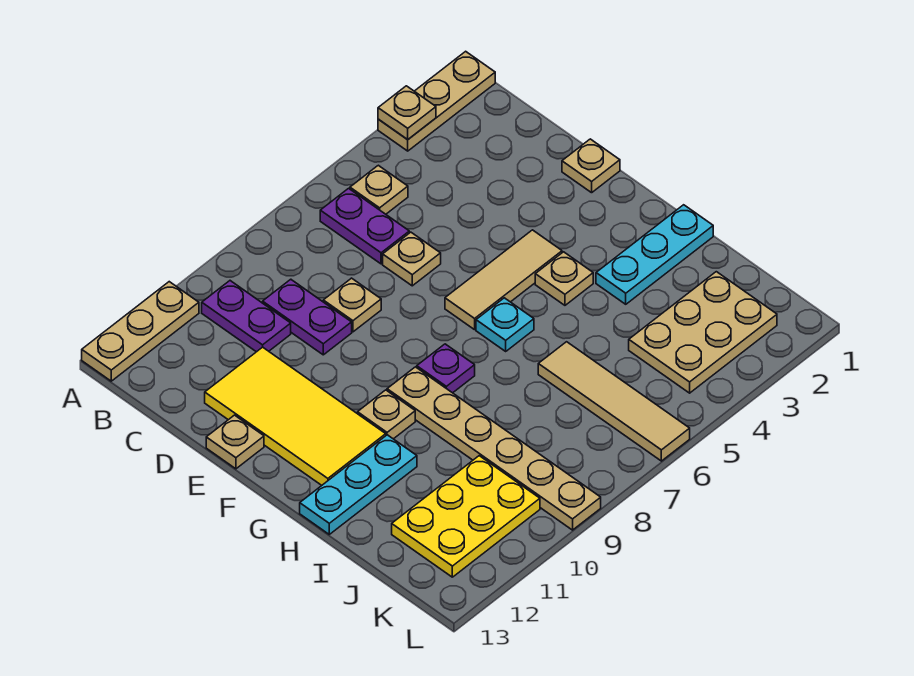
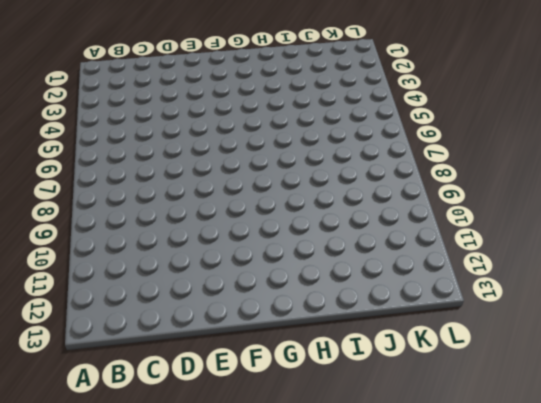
none -> tan plate A1:A3 level 1
none -> tan plate A11:A13 level 1
none -> tan plate B5 level 1

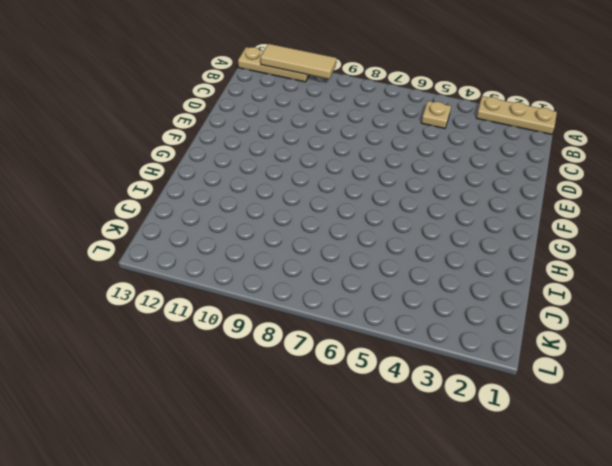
tan tile A10:A12 level 2 -> tan tile F4:F6 level 1
none -> purple plate B6:C6 level 1
none -> purple plate B10:C10 level 1
none -> purple plate C9:D9 level 1

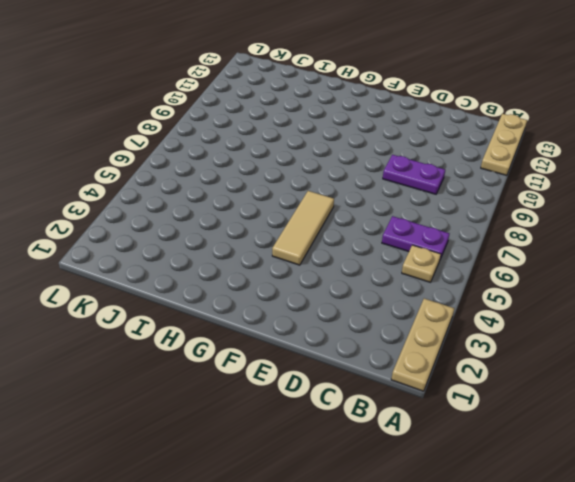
none -> purple plate B10:C10 level 1
none -> tan plate D6 level 1
none -> tan plate D8 level 1

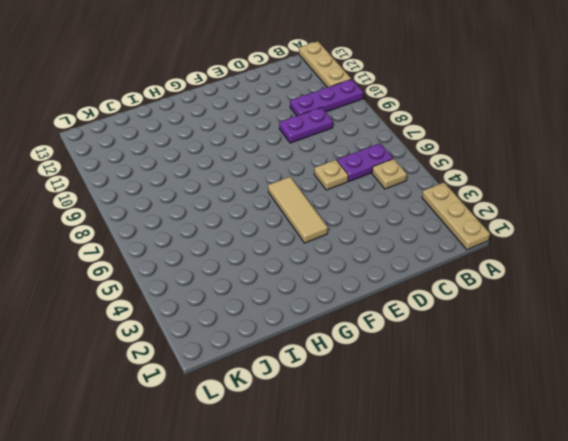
purple plate A10:C10 level 1 -> purple plate B10:C10 level 1
none -> tan plate D8 level 1
none -> yellow tile D11:G12 level 1
none -> tan plate E1 level 1

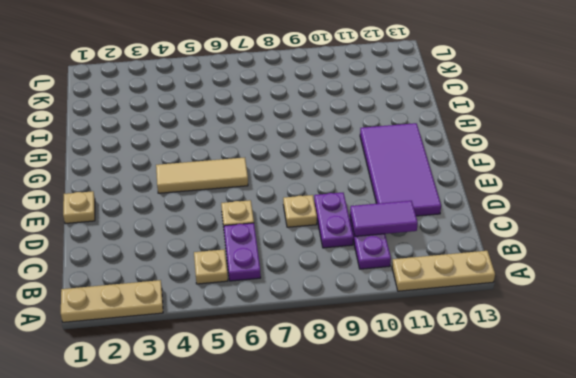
purple tile C10:C11 level 2 -> none
purple tile D11:G12 level 1 -> yellow tile D11:G12 level 1
none -> tan plate E13 level 1
none -> tan plate G4 level 1
none -> cyan plate G6 level 1

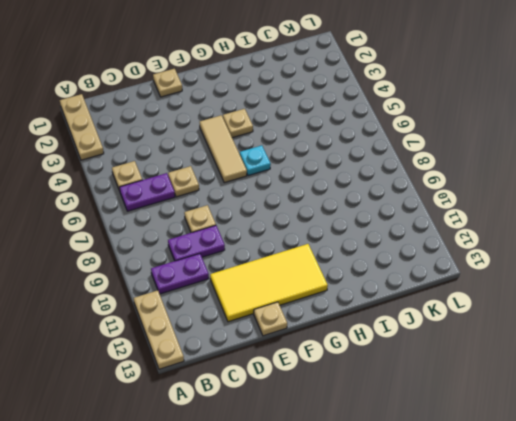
none -> purple plate G8 level 1
none -> tan plate G9:L9 level 1
none -> tan plate G10 level 1

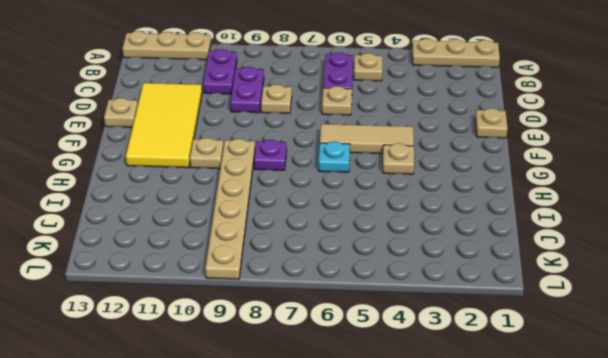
none -> cyan plate H1:H3 level 1
none -> cyan plate H11:H13 level 1
none -> tan tile I6:L6 level 1

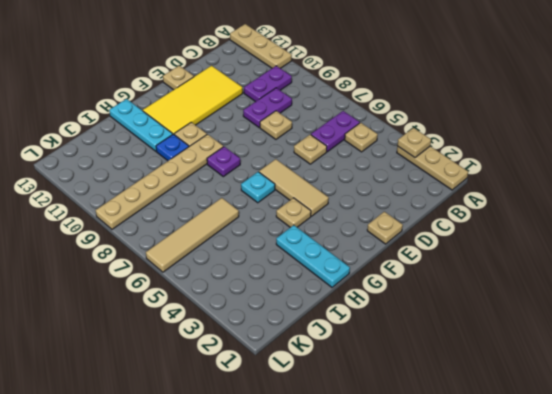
blue plate H10 level 1 -> none
none -> tan plate J2:K4 level 1
none -> yellow plate J10:K12 level 1

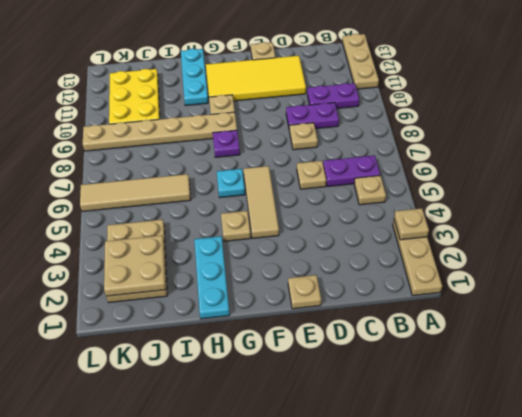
tan plate J2:K3 level 2 -> none

